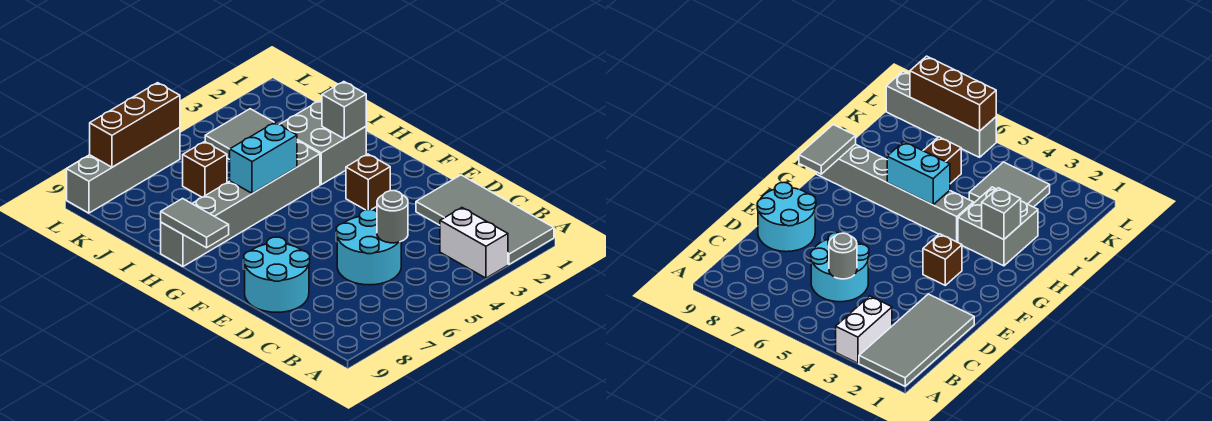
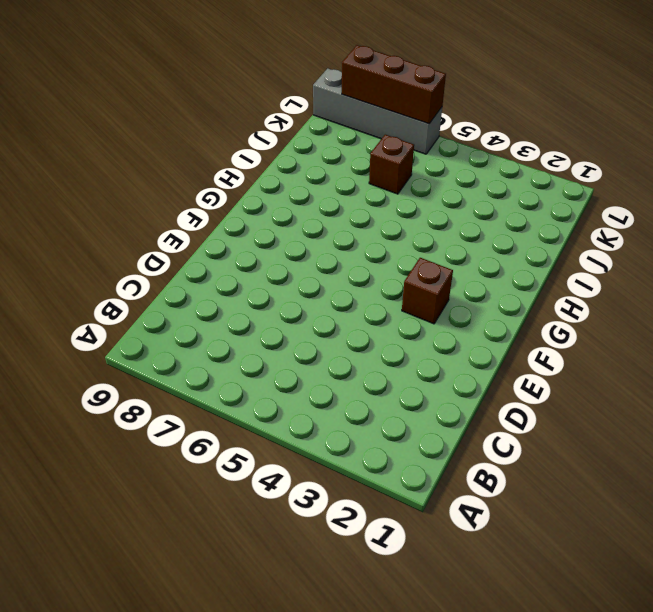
none -> grey tile A1:D2 level 1
none -> white brick A3:B3 level 1
none -> cyan round brick C5:D6 level 1

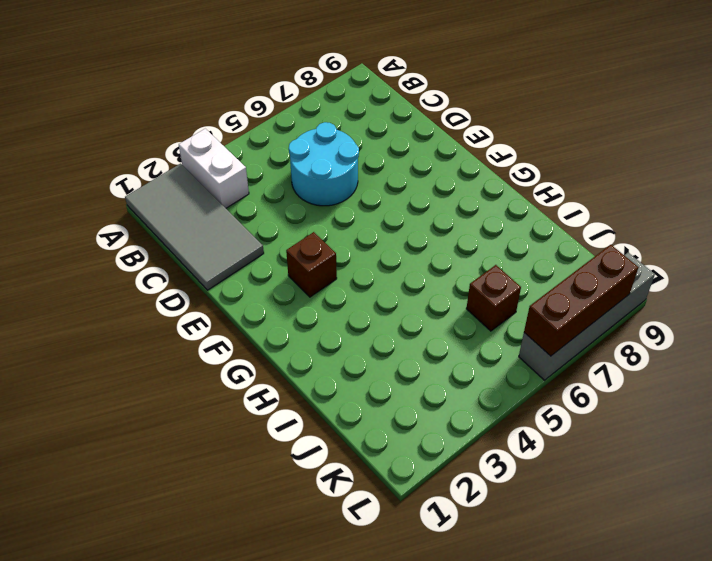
none -> cyan round brick D8:E9 level 1
none -> grey brick H2:I3 level 1
none -> grey brick H4:H9 level 1

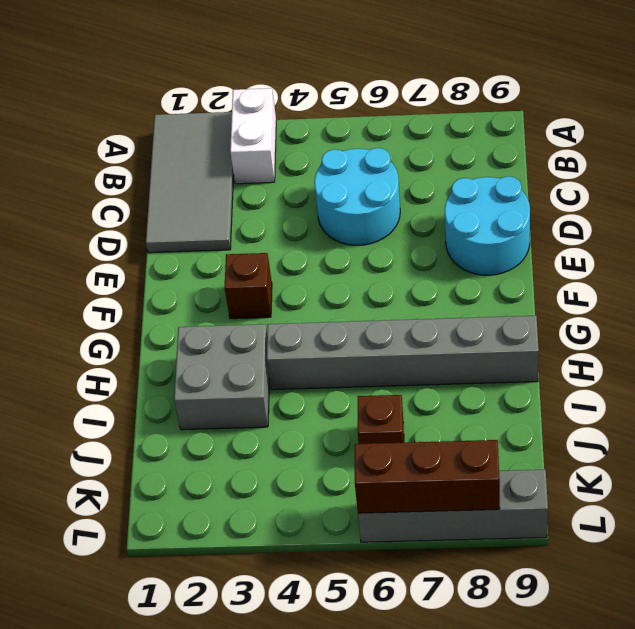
none -> grey tile J3:K4 level 1
none -> grey round brick C5 level 2
none -> grey tile G9:H9 level 2

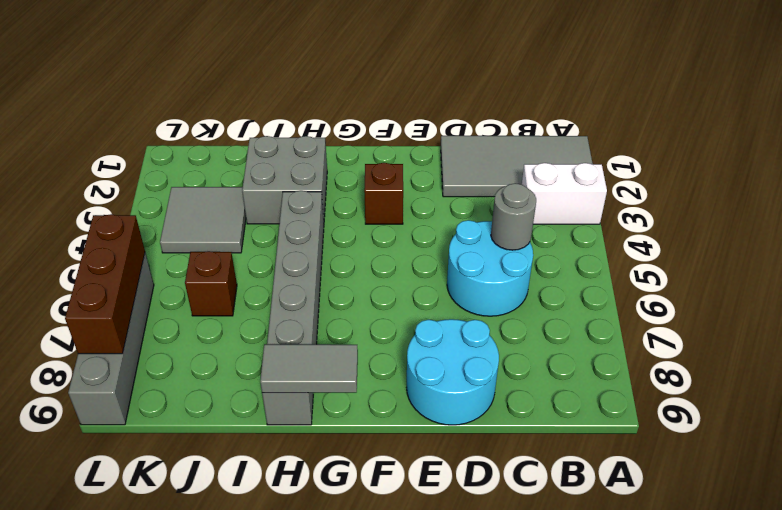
none -> grey brick H2 level 2
none -> cyan brick H5:H6 level 2

